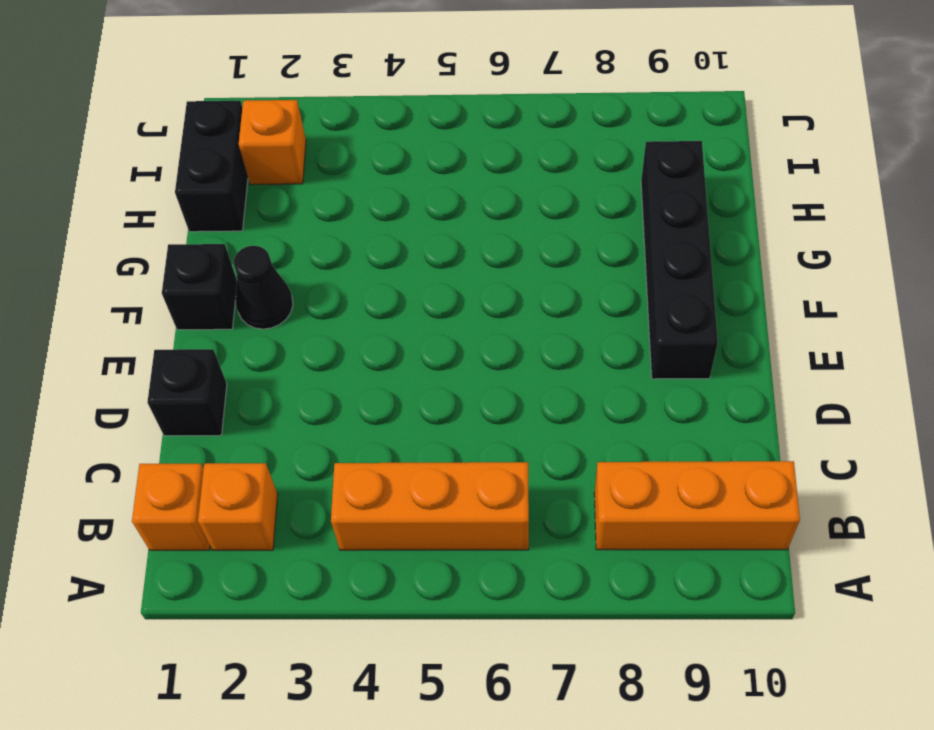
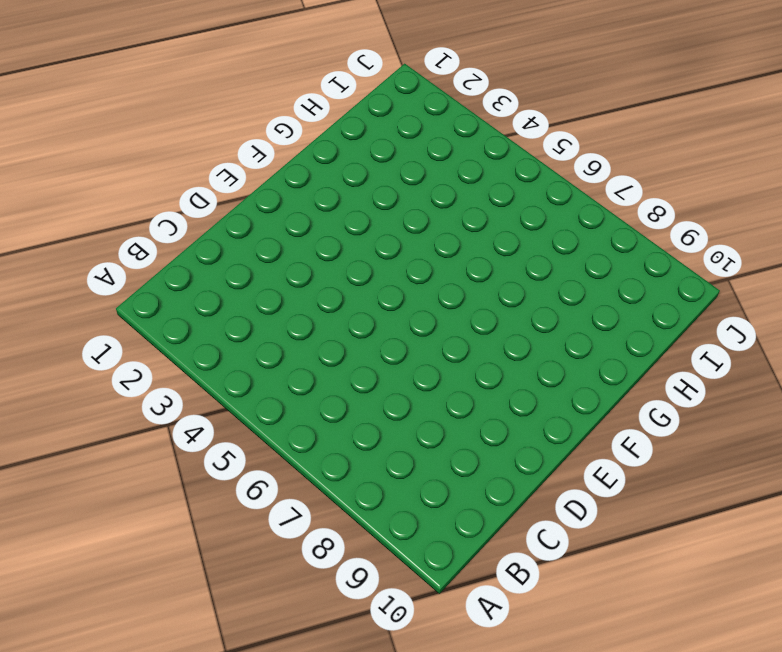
none -> orange brick B1 level 1
none -> orange brick B2 level 1

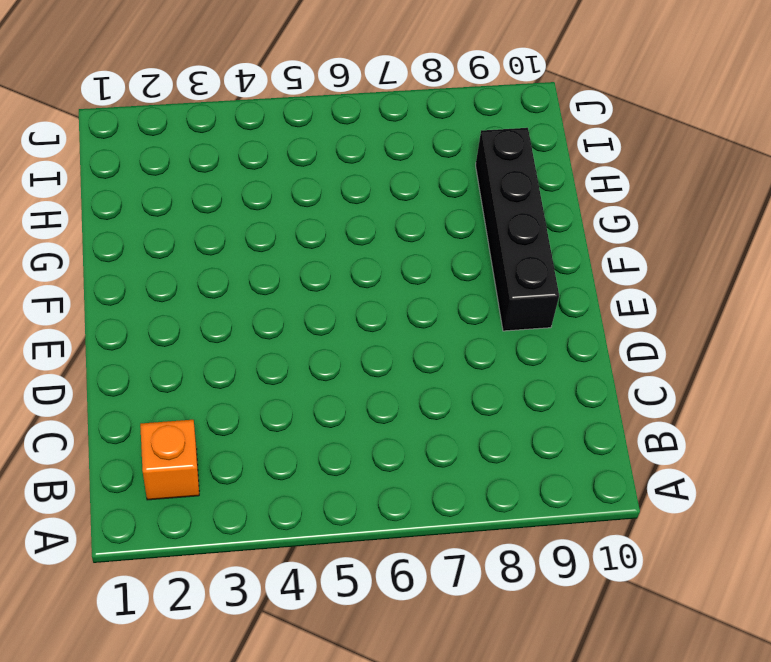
none -> orange brick B1 level 1
none -> orange brick B4:B6 level 1

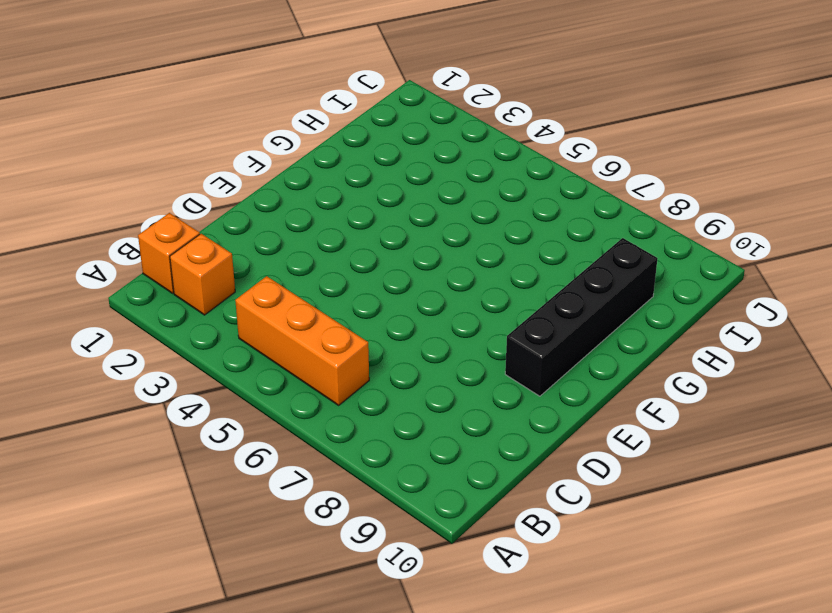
none -> orange brick B8:B10 level 1
none -> black brick D1 level 1

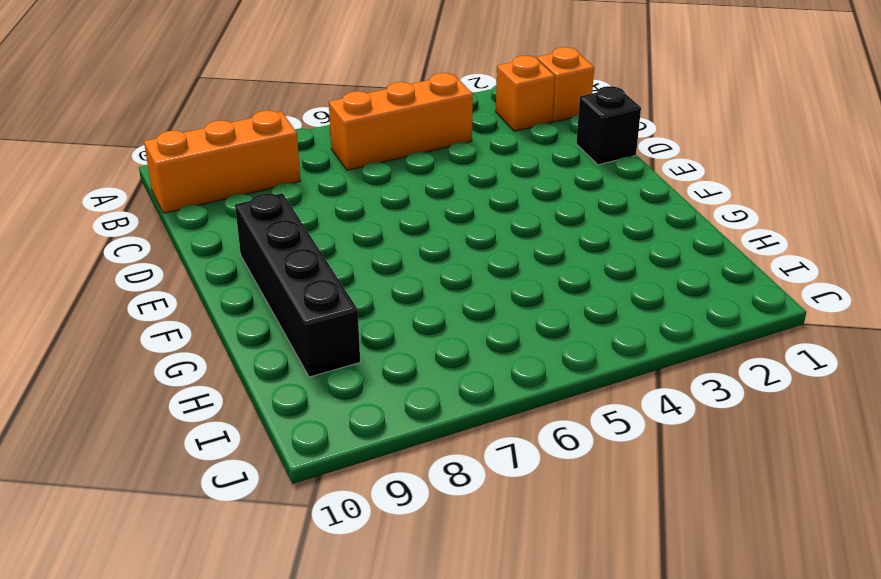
none -> black brick F1 level 1
none -> black cone F2 level 1

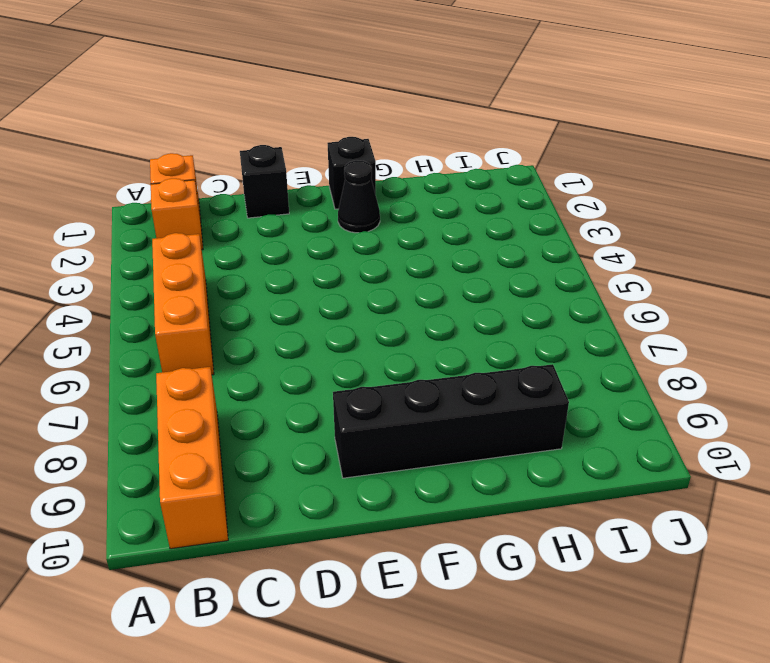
none -> black brick H1:I1 level 1
none -> orange brick I2 level 1

